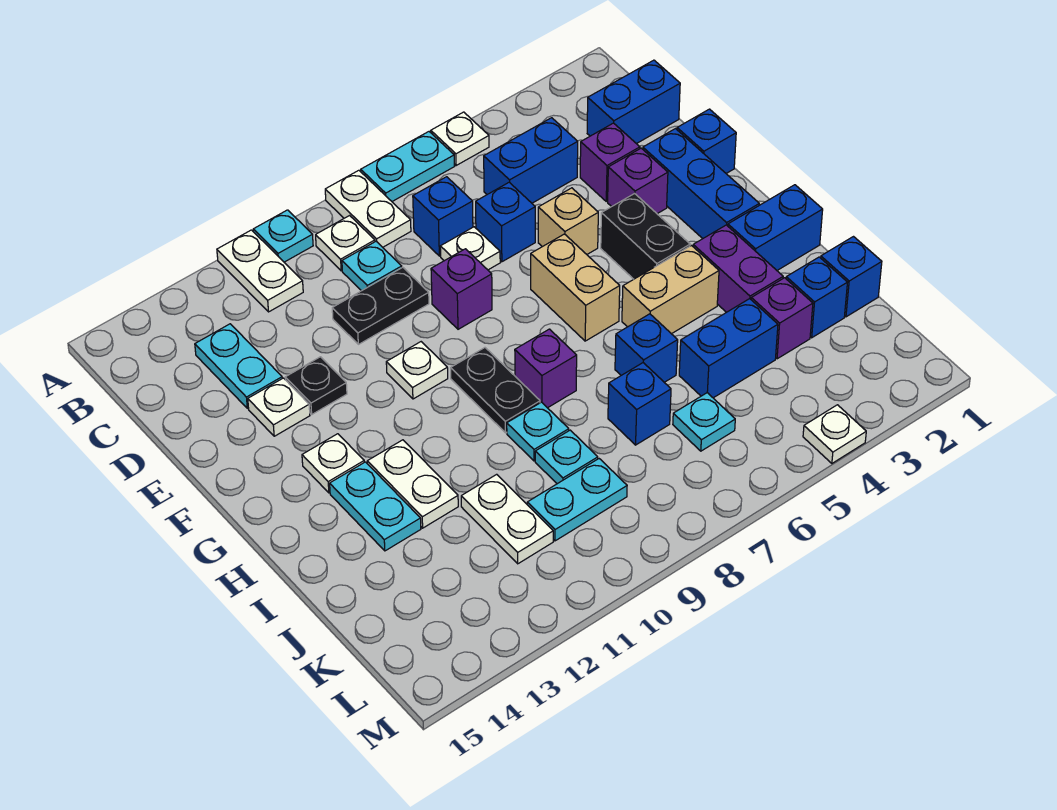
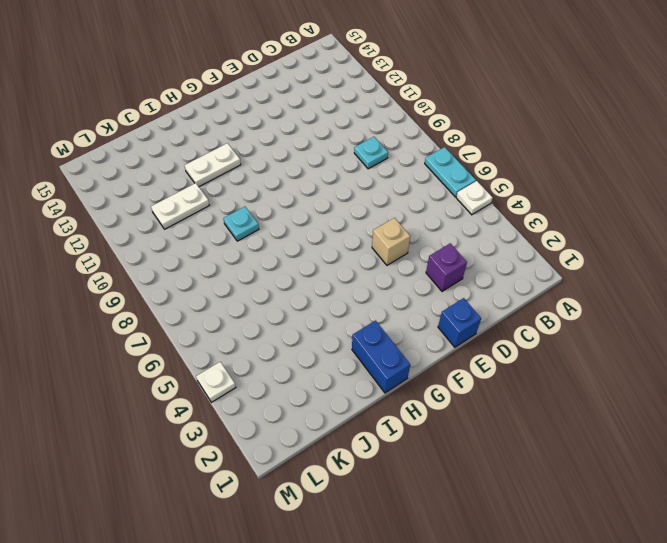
none -> white plate A8:B8 level 1
none -> cyan plate A10 level 1
none -> white plate A11:B11 level 1
none -> white plate B9 level 1

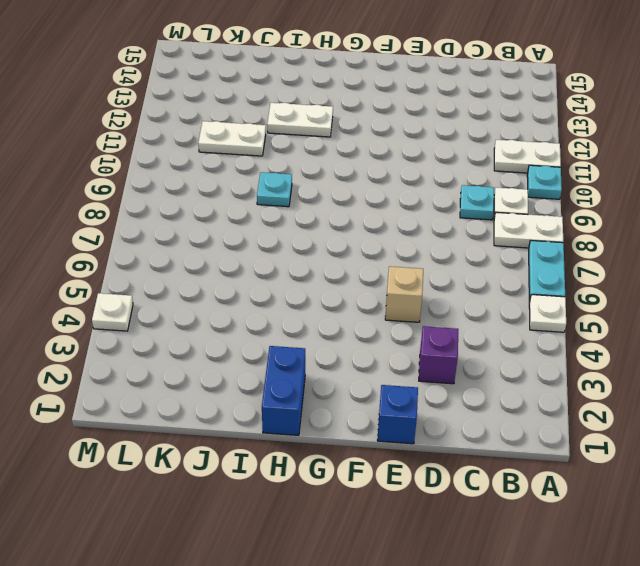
none -> blue brick C1:C2 level 1
none -> blue brick C4:C5 level 1
none -> blue brick C7 level 1
none -> cyan plate C13:D13 level 1

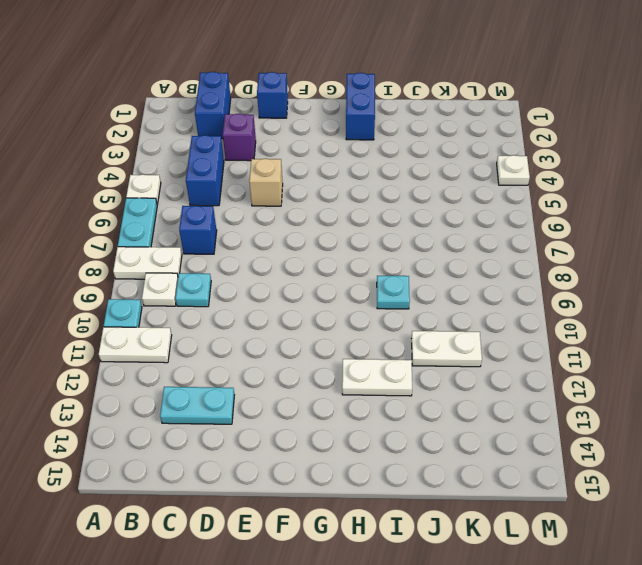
none -> blue brick D6 level 1
none -> white plate D7 level 1
none -> black plate D9:D10 level 1
none -> blue brick E2:G2 level 1

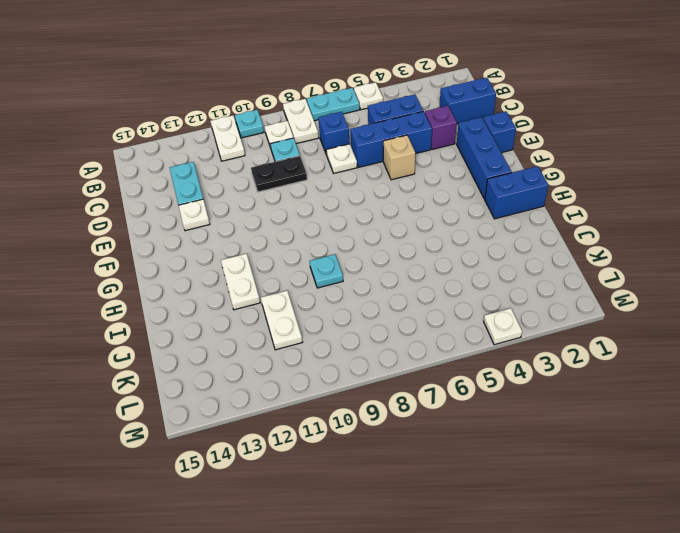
blue brick D4:D6 level 1 -> blue brick D6 level 1
none -> purple brick E3 level 1
none -> purple brick E8 level 1
none -> black plate E12 level 1
none -> black brick F4:G4 level 1

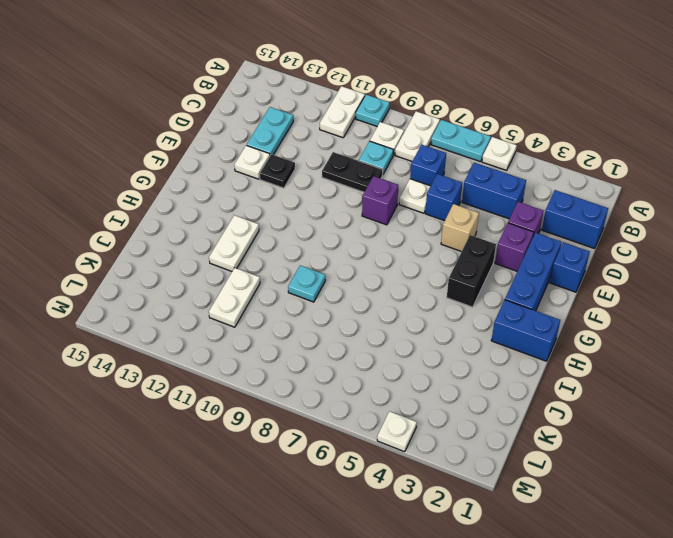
none -> tan brick F6:G6 level 1
none -> white plate F10 level 1
none -> black plate G9:H9 level 1
none -> white plate G13 level 1

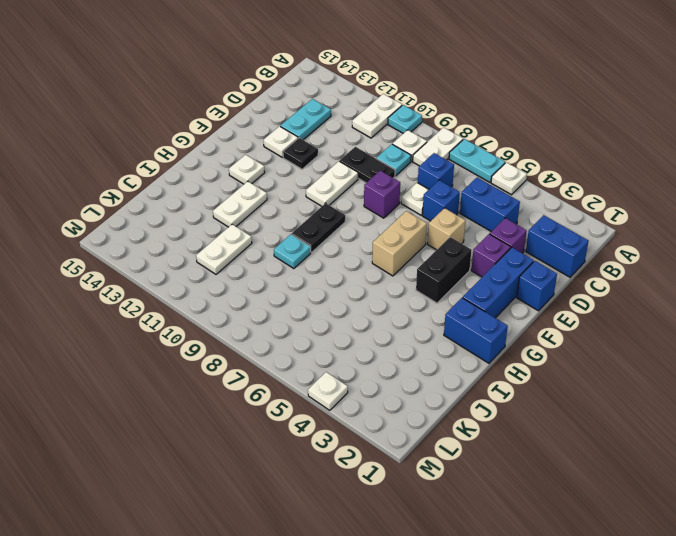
white plate E10:F10 level 1 -> white plate F10 level 1
none -> purple brick H3:I3 level 1
none -> tan brick H4:H5 level 1
none -> purple brick H8 level 1
none -> cyan plate H13:I13 level 1

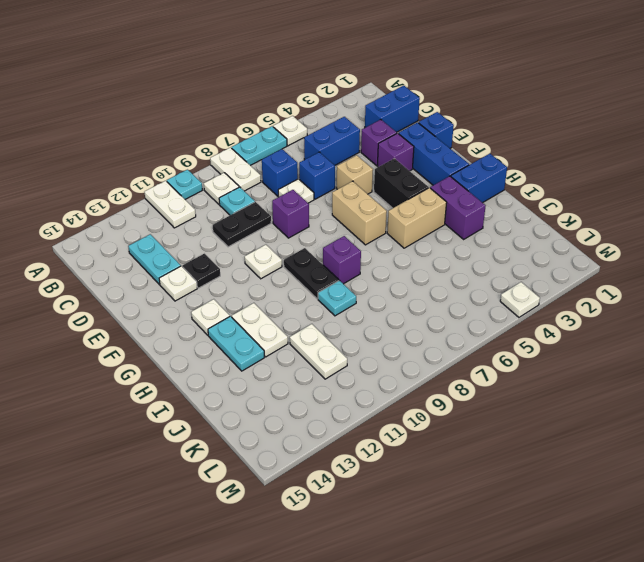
none -> blue brick I6 level 1
none -> blue brick J1 level 1
none -> blue brick J2 level 1
none -> purple brick J3 level 1

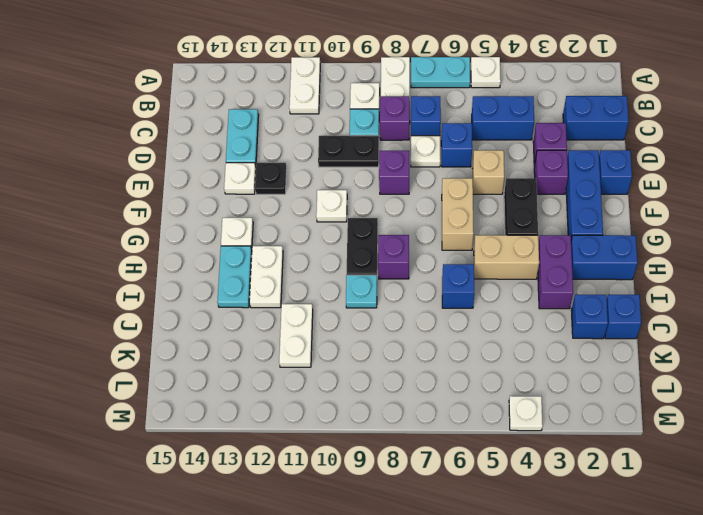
purple brick C8 level 1 -> purple brick J3 level 1
none -> cyan plate A10 level 1
none -> blue brick J4:J5 level 1
none -> blue brick J7 level 1
none -> cyan plate J9 level 1

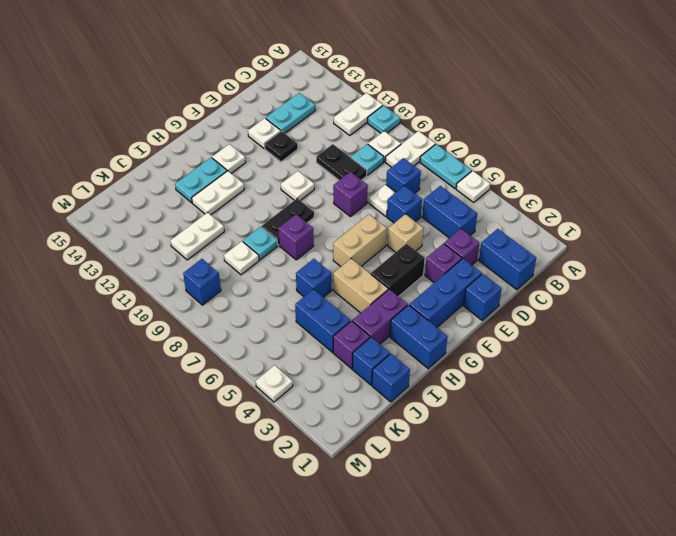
white plate J9 level 1 -> cyan plate J9 level 1
blue brick L9 level 1 -> blue brick J7 level 1
none -> cyan plate K6 level 1
none -> cyan plate K9:K10 level 1

